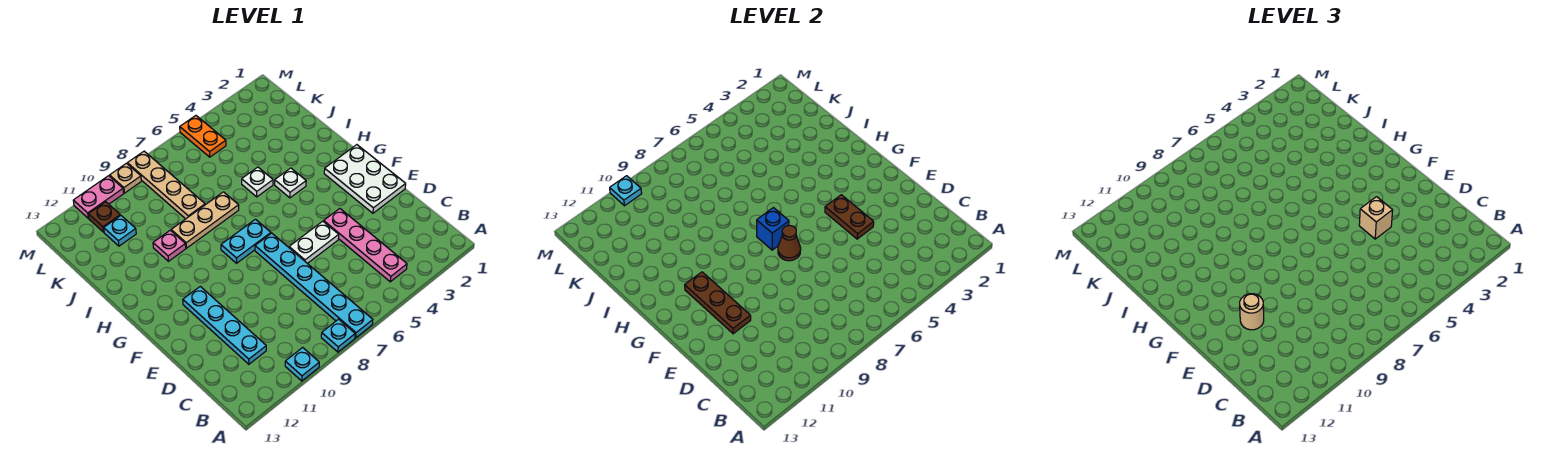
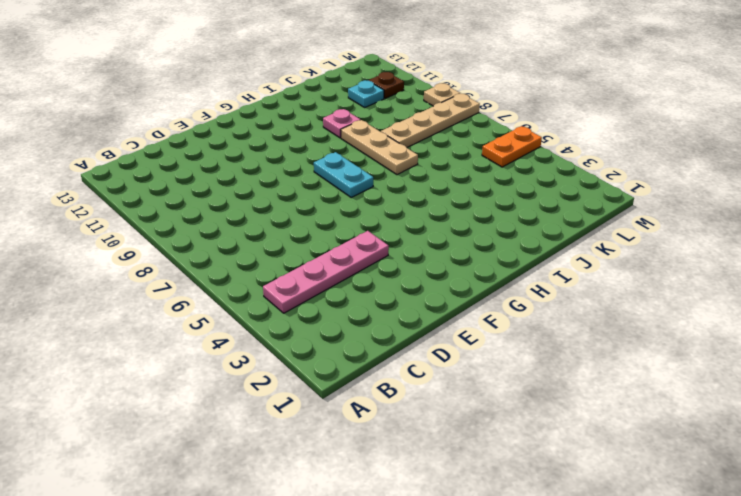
none -> cyan plate A7:F7 level 1
none -> cyan plate A8 level 1
none -> cyan plate A10 level 1

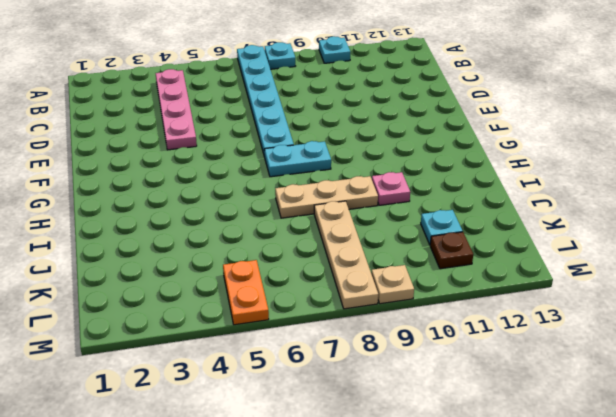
none -> cyan plate C11:F11 level 1
none -> white plate E1:G2 level 1
none -> white plate E5:E6 level 1

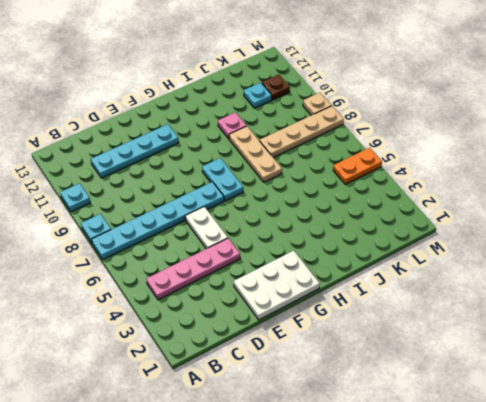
none -> white plate H4 level 1
none -> white plate I5 level 1
none -> pink plate M10:M11 level 1

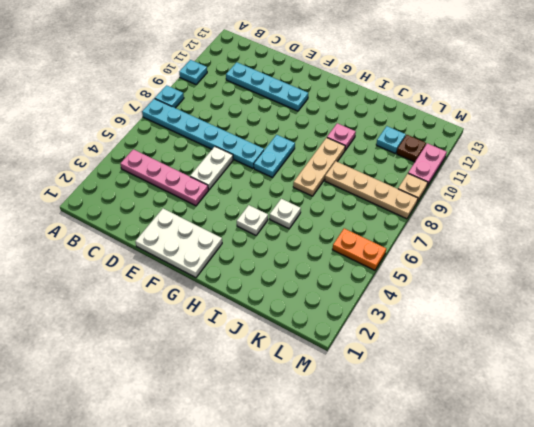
none -> brown plate E4:F4 level 2
none -> brown plate E11:G11 level 2
none -> brown cone F7 level 2

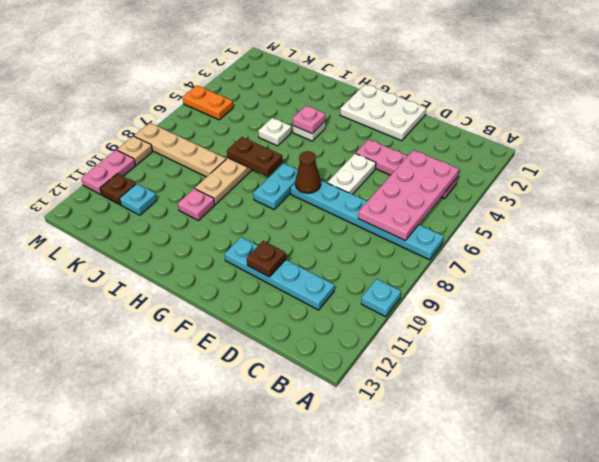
pink plate B4:C7 level 2 -> none
brown plate E11 level 2 -> brown plate E11:G11 level 2
pink plate H4 level 2 -> none
brown plate H7:I7 level 2 -> brown plate E4:F4 level 2
none -> cyan plate A8 level 1
none -> blue brick G7 level 2
none -> cyan plate M10 level 2

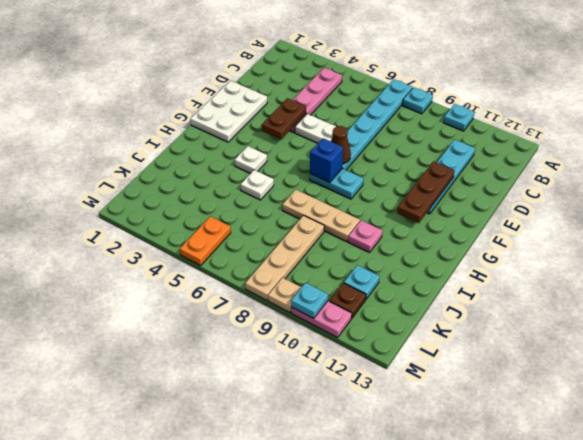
none -> tan brick E4 level 3
none -> tan round brick E11 level 3

